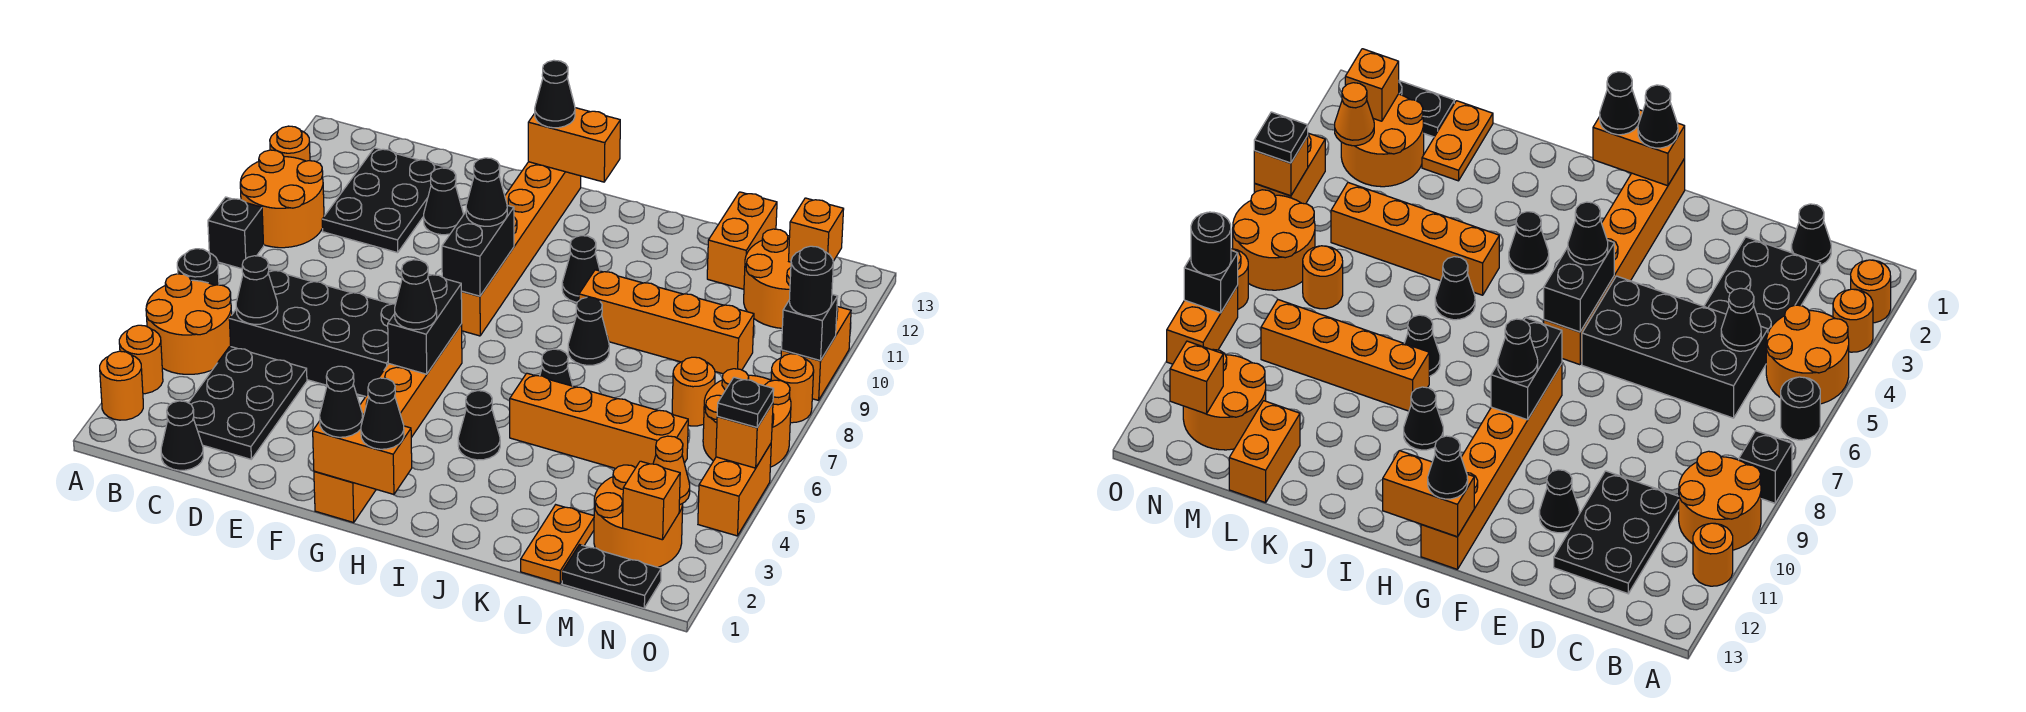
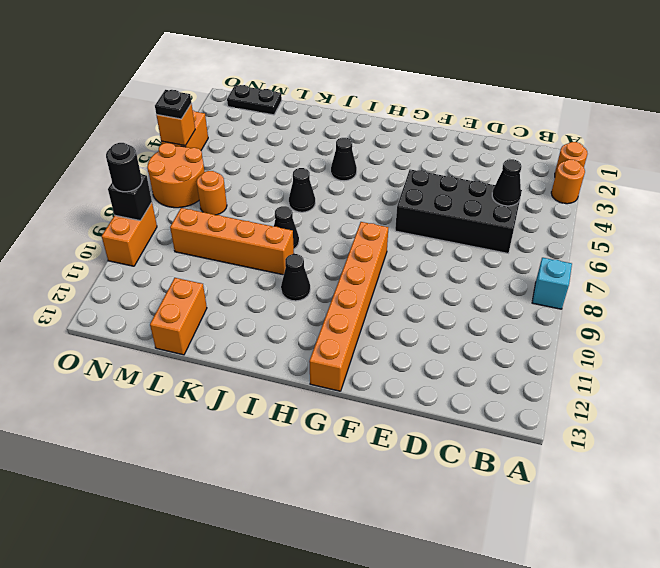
cyan brick A8 level 1 -> black brick A8 level 1
none -> orange round brick A4:B5 level 1
none -> black round brick A6 level 1
none -> orange round brick A9:B10 level 1
none -> orange round brick A11 level 1

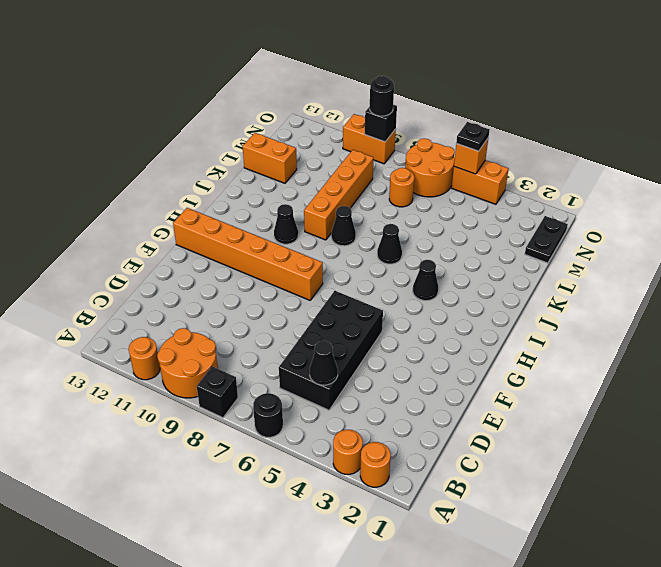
none -> orange round brick A4:B5 level 1
none -> black cone C1 level 1
none -> black plate C2:D4 level 1
none -> black plate C10:D12 level 1

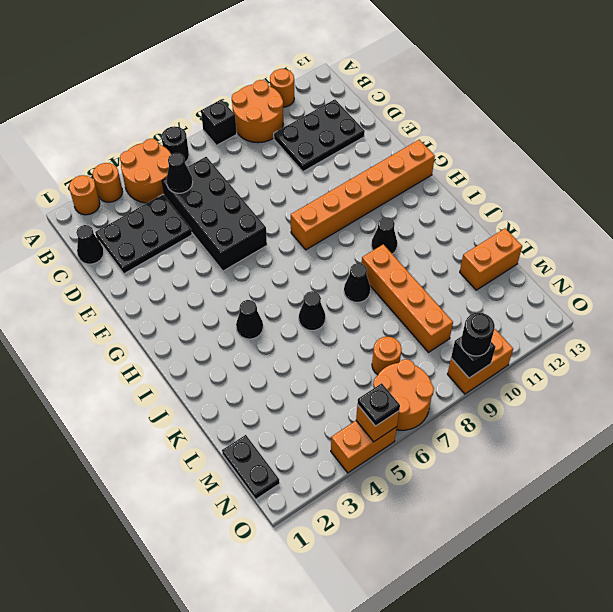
none -> black cone E11 level 1
none -> orange brick G1:G6 level 1
none -> orange brick J5:M5 level 1
none -> orange plate L1:L2 level 1

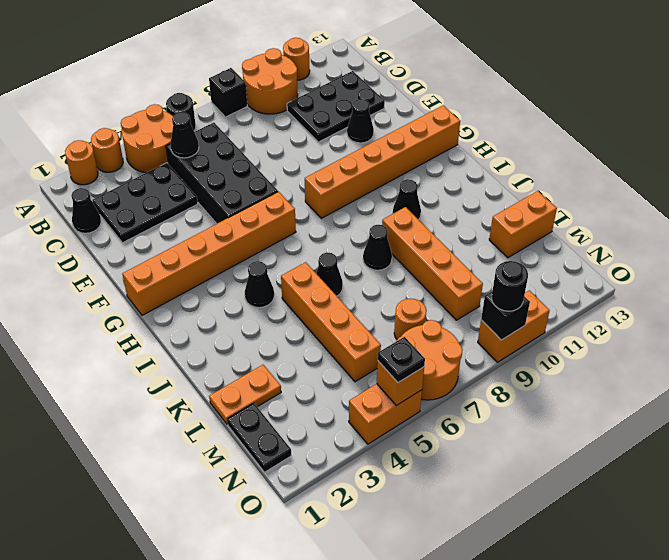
none -> orange round brick M2:N3 level 1
none -> orange round brick M11:N12 level 1
none -> orange round brick O8 level 1
none -> orange brick G1:H1 level 2

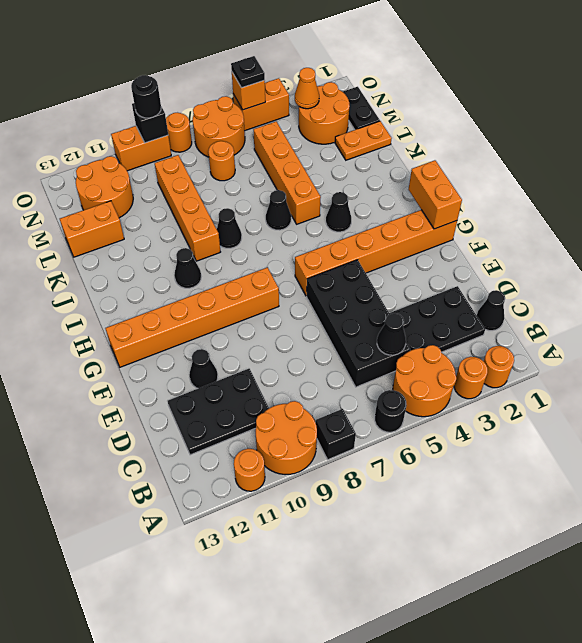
none -> black brick G5:G6 level 2
none -> black brick G8:G9 level 2
none -> orange brick G13:H13 level 2
none -> orange brick N2 level 2

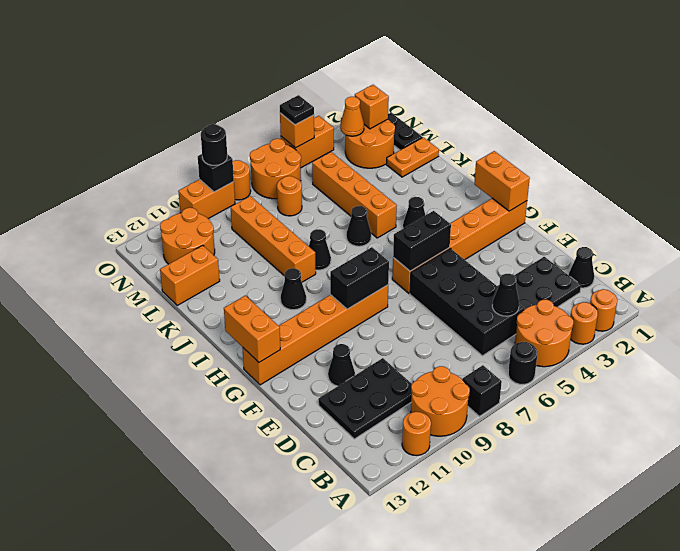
none -> orange brick N12 level 2
none -> black cone G1 level 3
none -> black cone G5 level 3
none -> black cone G9 level 3

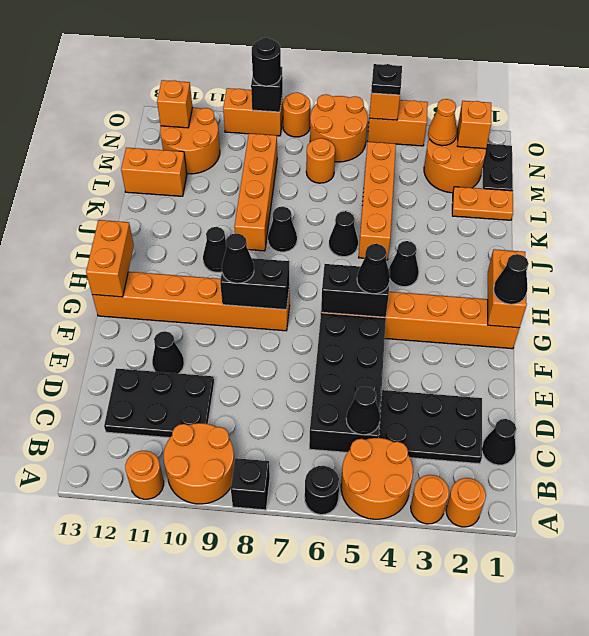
none -> black cone G13 level 3
none -> black cone H1 level 3

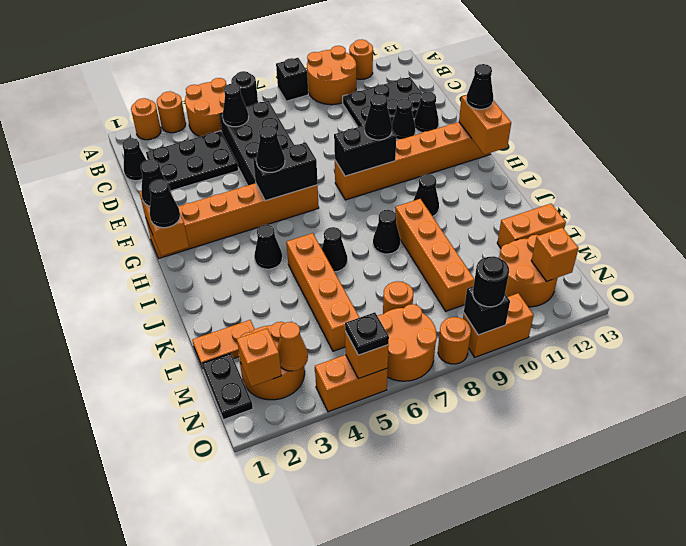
black cone E12 level 1 -> none

